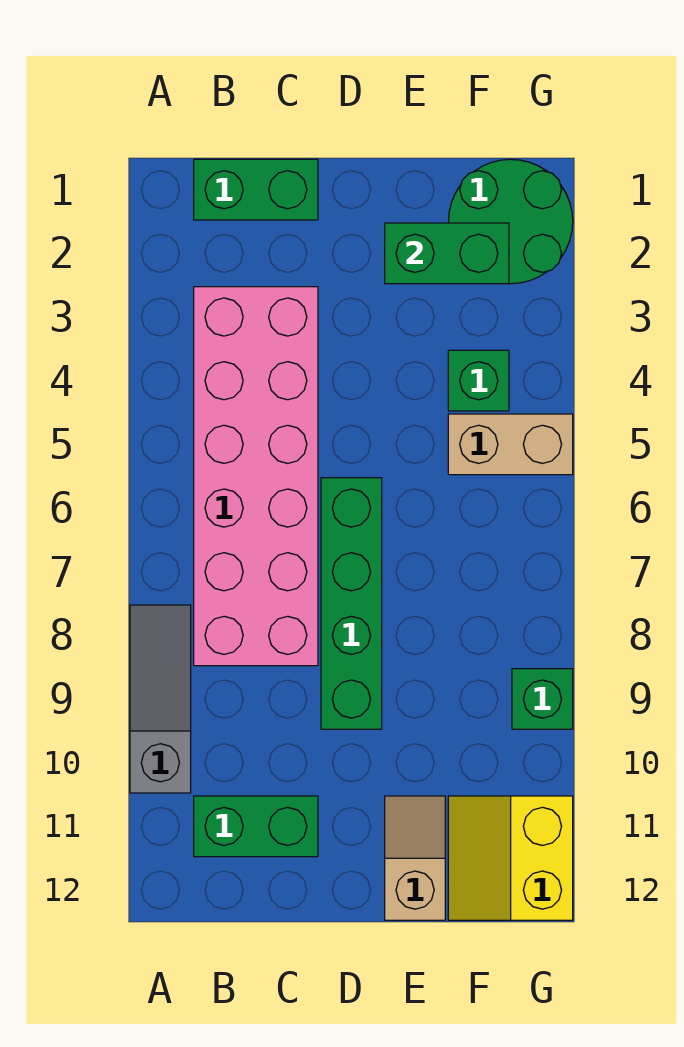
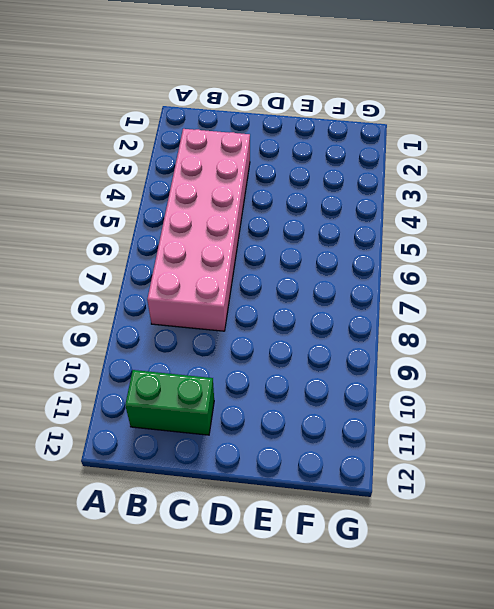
none -> grey slope A8:A10 level 1 top 10
none -> green brick B1:C1 level 1
none -> green brick D6:D9 level 1

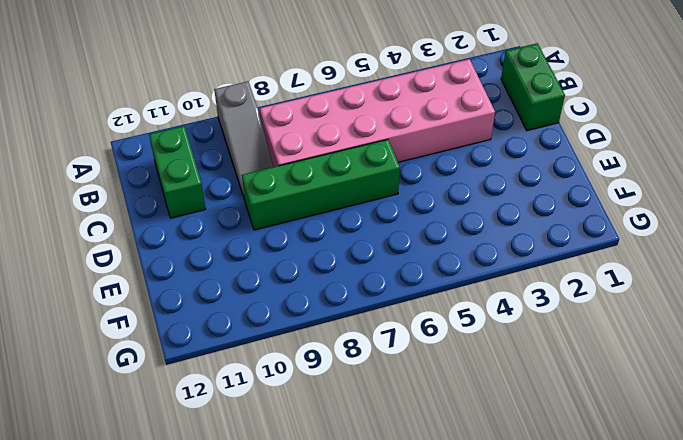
grey slope A9:C9 level 1 top A -> grey slope A8:A10 level 1 top 10
none -> tan slope E11:E12 level 1 top 12
none -> green round brick F1:G2 level 1
none -> green brick F4 level 1

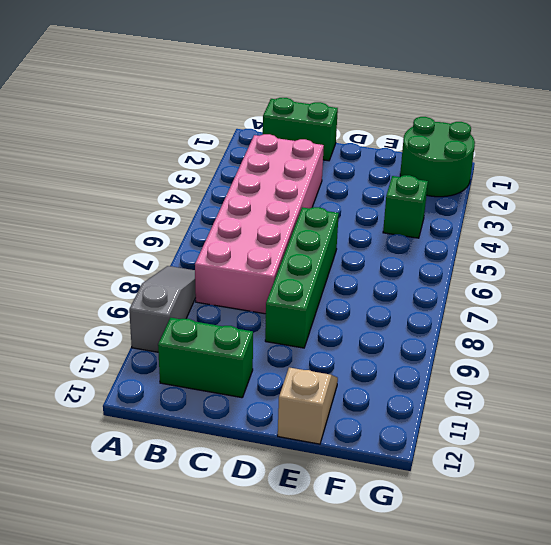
none -> tan brick F5:G5 level 1
none -> yellow slope F11:G12 level 1 top G
none -> green brick G9 level 1

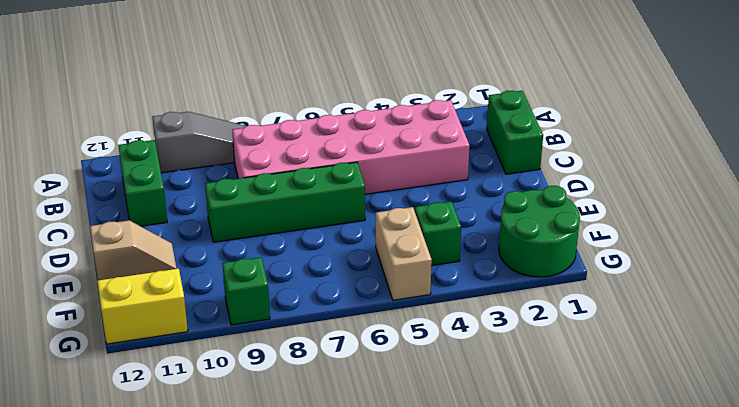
none -> green brick E2:F2 level 2

